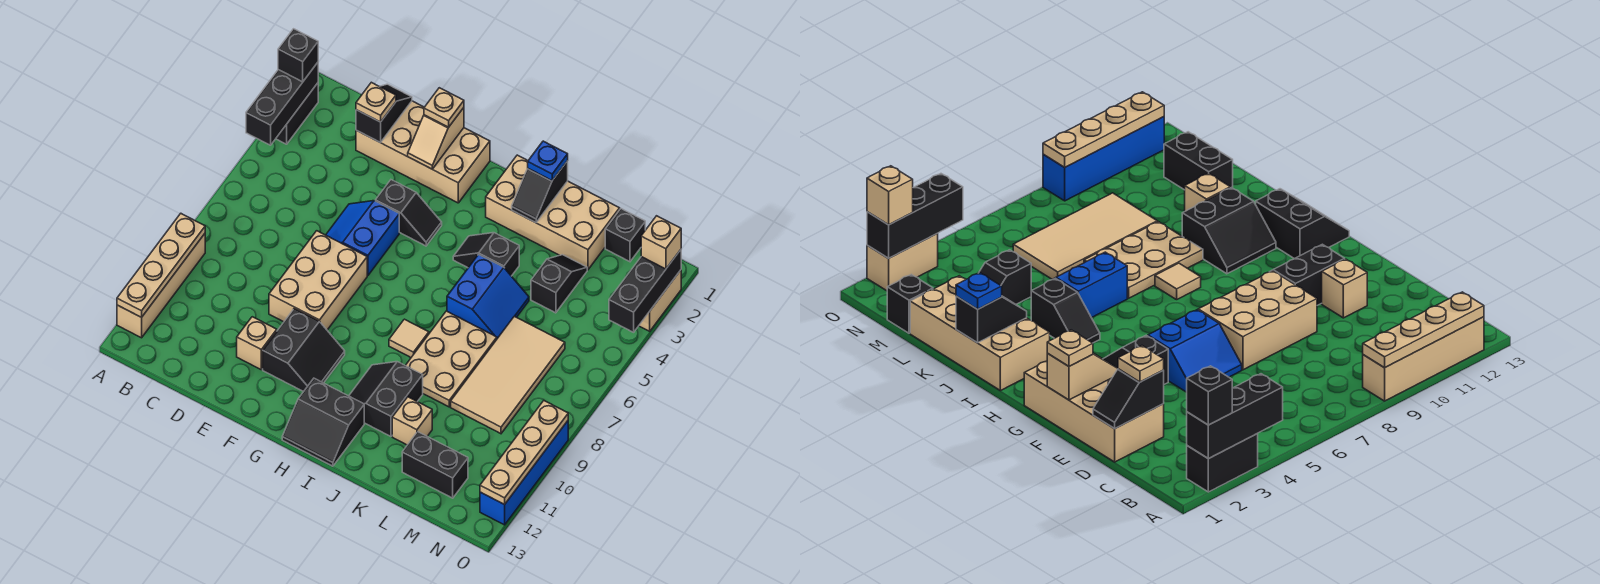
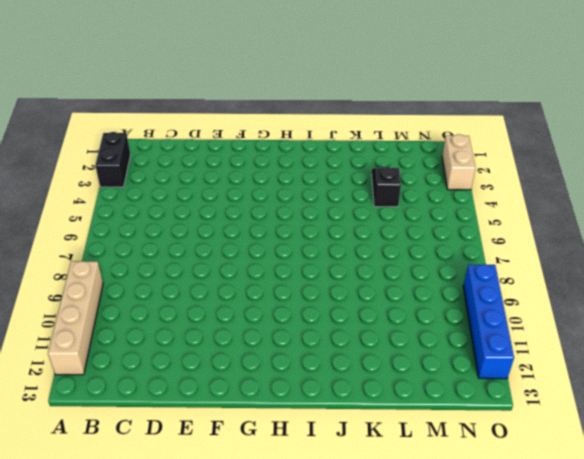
none -> tan brick D1:G2 level 1
none -> blue slope E5:F6 level 1 top F
none -> tan brick E7:F9 level 1
none -> tan brick E11 level 1

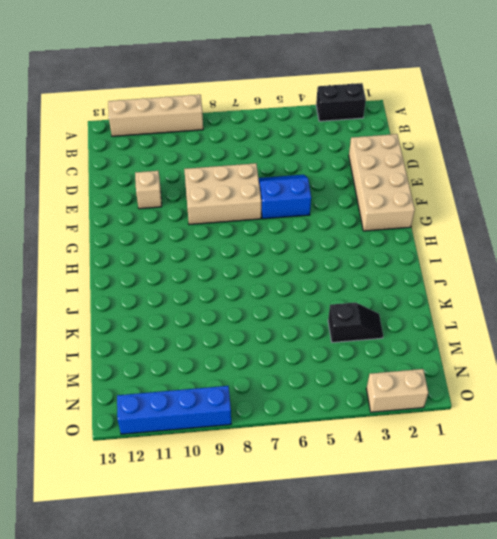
none -> black slope F4:G4 level 1 top F
none -> black slope F10:G11 level 1 top F
none -> black slope H12:I13 level 1 top 12
none -> tan brick I1:L2 level 1

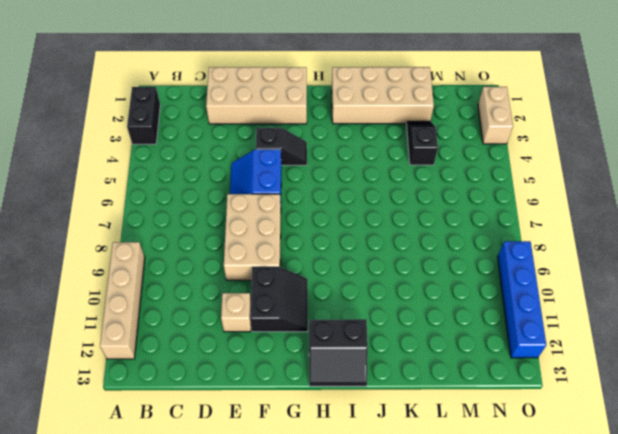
none -> black slope I4:J4 level 1 top J
none -> tan tile I8 level 1
none -> black slope I10:J11 level 1 top J
none -> blue slope J5:K6 level 1 top J

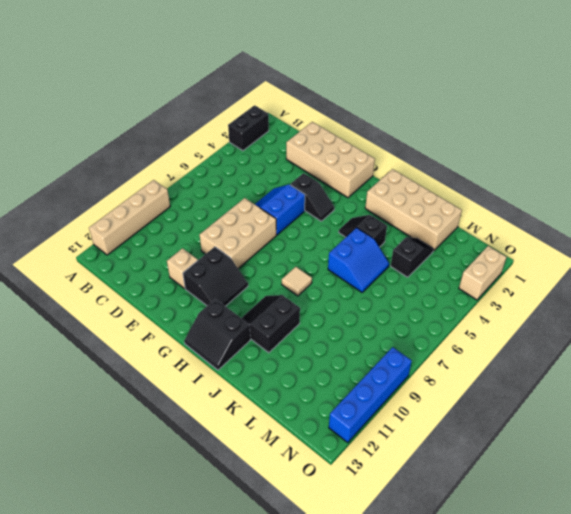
none -> tan plate J7:K9 level 1
none -> tan brick K11 level 1
none -> tan tile L6:M9 level 1
none -> black brick L12:M12 level 1

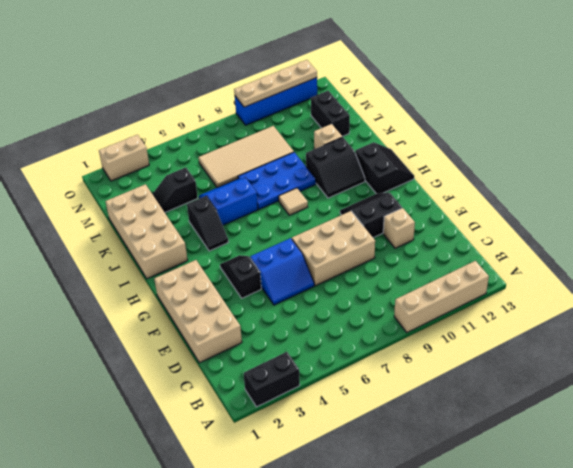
blue plate J7:K9 level 1 -> tan plate J7:K9 level 1
none -> black brick M1 level 1
none -> black brick A2:A4 level 2
none -> tan plate A9:A12 level 2
none -> black slope D1:D2 level 2 top 2

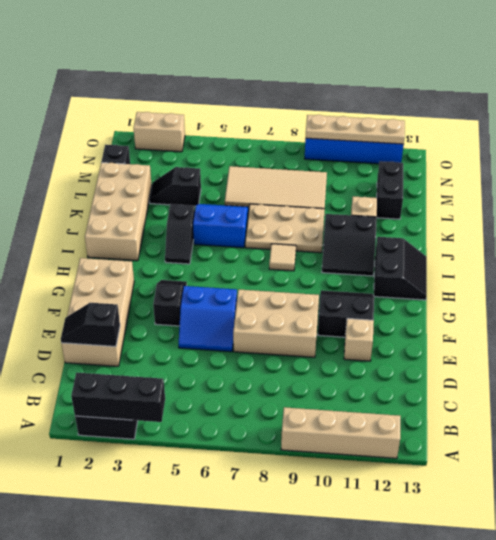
none -> tan plate A9:A12 level 2
none -> tan slope F1:F2 level 2 top 1
none -> black slope J1:J2 level 2 top 1
none -> black brick O2:O4 level 2

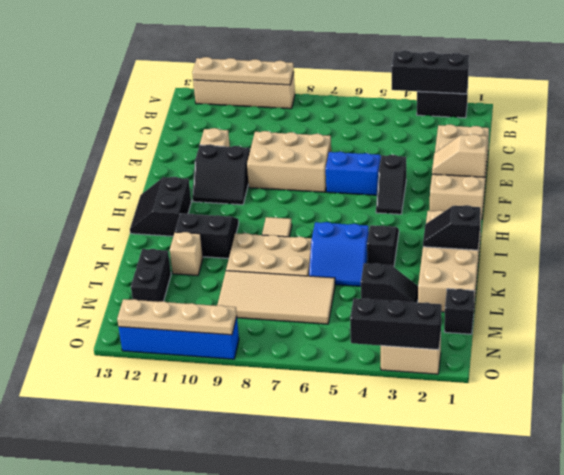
none -> black slope D1:D2 level 2 top 2
none -> black brick A2 level 3
none -> tan plate D2 level 3
none -> tan plate F1 level 3

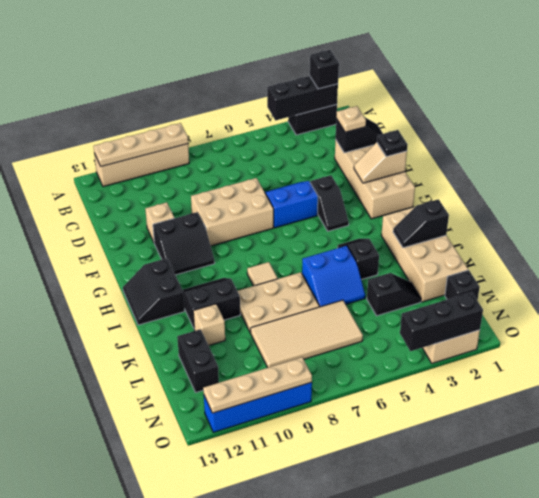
black plate F1 level 3 -> tan plate F1 level 3
none -> blue plate J1 level 3
none -> tan brick O2 level 3

